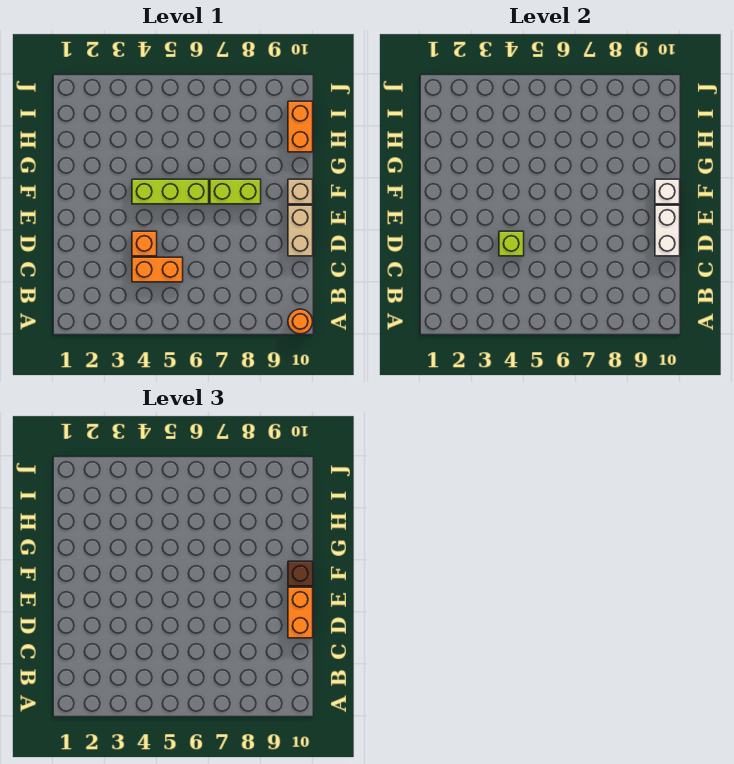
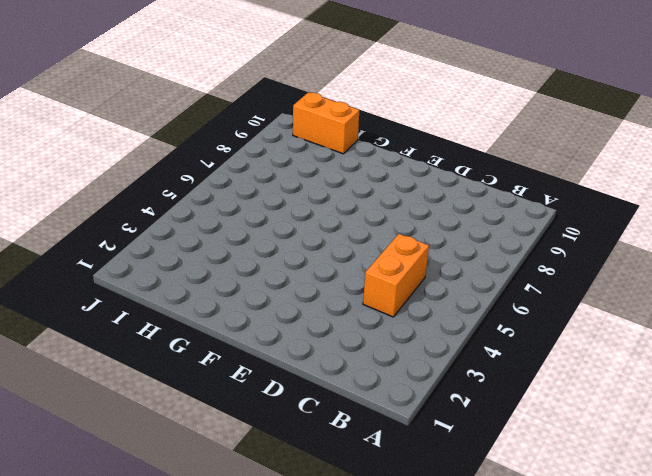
none -> orange round brick A10 level 1
none -> orange brick D4 level 1
none -> tan brick D10:E10 level 1

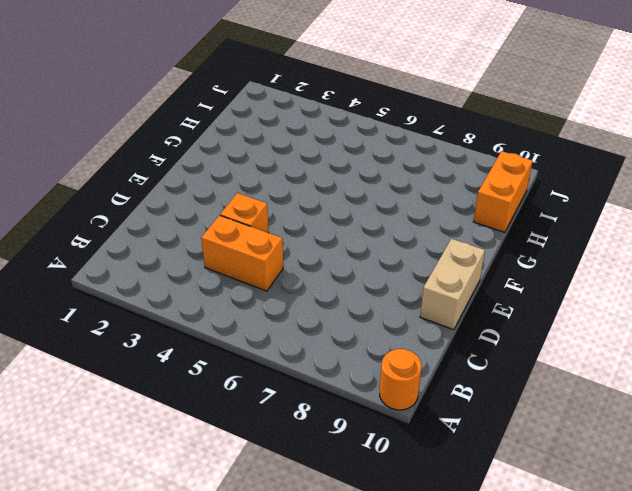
none -> lime brick F4:F6 level 1
none -> lime brick F7:F8 level 1
none -> tan brick F10 level 1

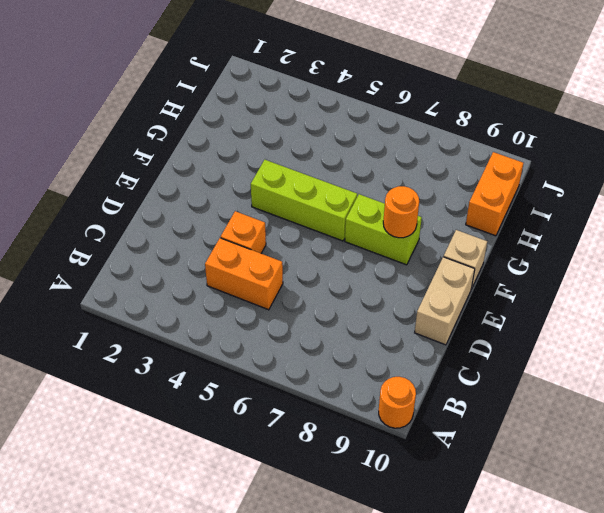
orange round brick F8 level 2 -> none
none -> lime brick D4 level 2
none -> white brick D10:E10 level 2
none -> white brick F10 level 2

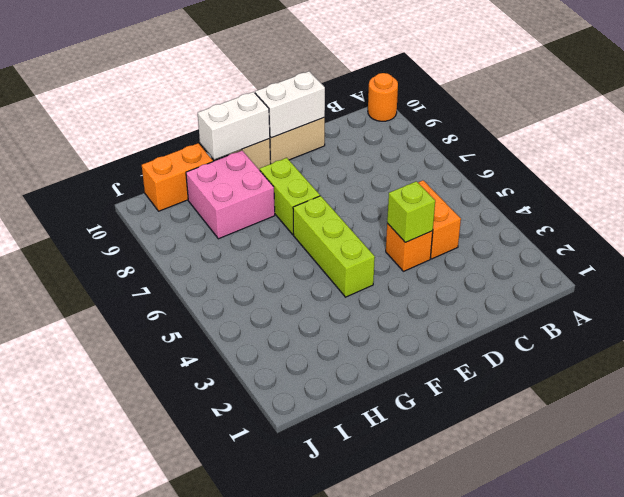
white brick F10:G10 level 2 -> white brick F10 level 2
pink brick G8:H9 level 1 -> none
none -> orange brick D10:E10 level 3
none -> brown brick F10 level 3

